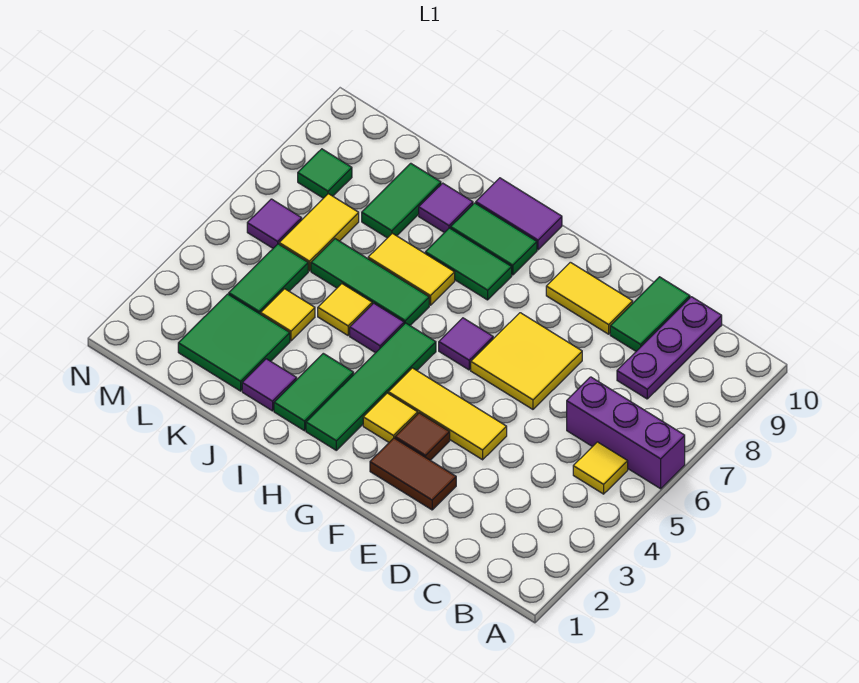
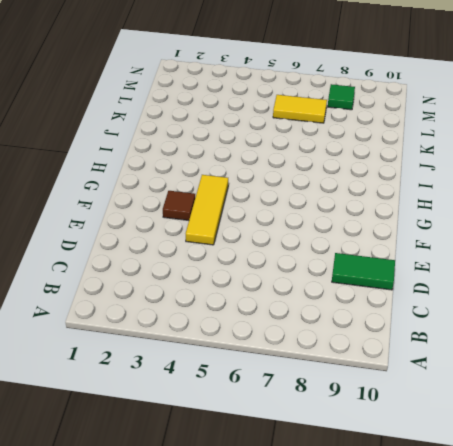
none -> purple brick A6:C6 level 1
none -> yellow tile B5 level 1
none -> purple plate C8:C10 level 1

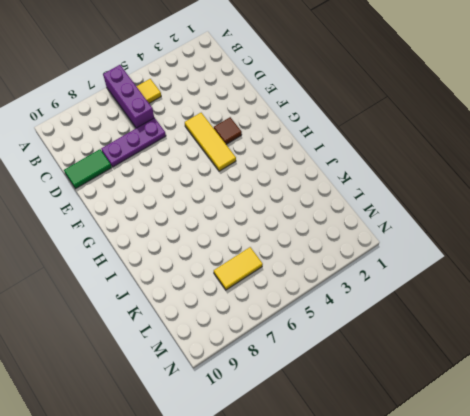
purple plate D6:D8 level 1 -> purple plate C8:C10 level 1
none -> brown tile E2:F2 level 1
none -> yellow tile E6:F7 level 1
none -> yellow tile E9:F9 level 1

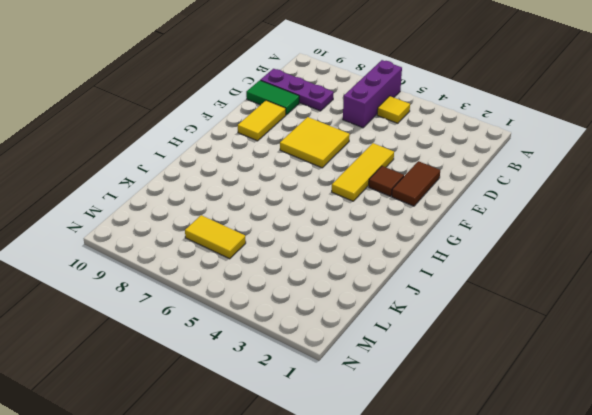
none -> yellow tile G3 level 1
none -> purple tile G6 level 1
none -> green tile H2:H5 level 1

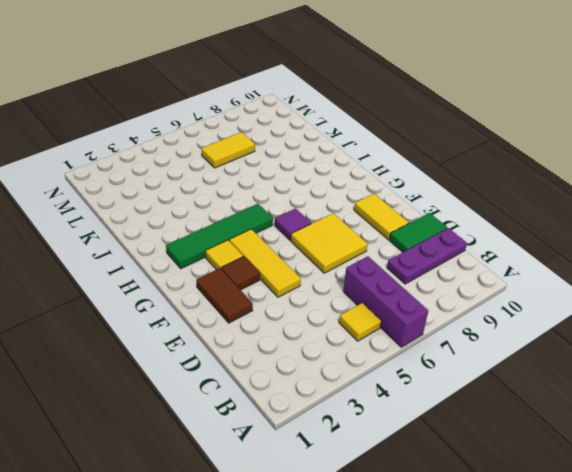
none -> green tile H8:I8 level 1
none -> green tile H9:I9 level 1
none -> purple tile H10:I10 level 1

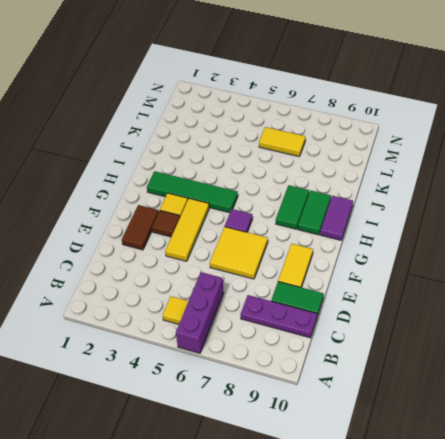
none -> green tile I2:I3 level 1
none -> purple tile I5 level 1
none -> green tile I6:K6 level 1

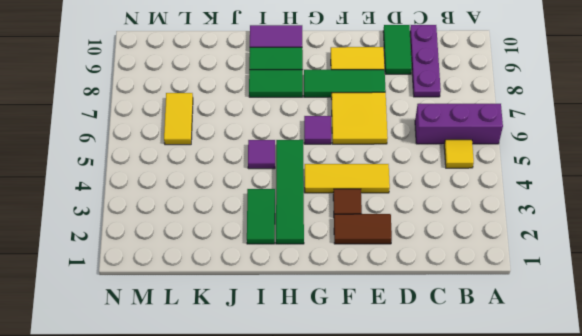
green tile E8:G8 level 1 -> green tile I6:K6 level 1
none -> yellow tile G3 level 1
none -> yellow tile I7:J7 level 1
none -> purple tile J2 level 1

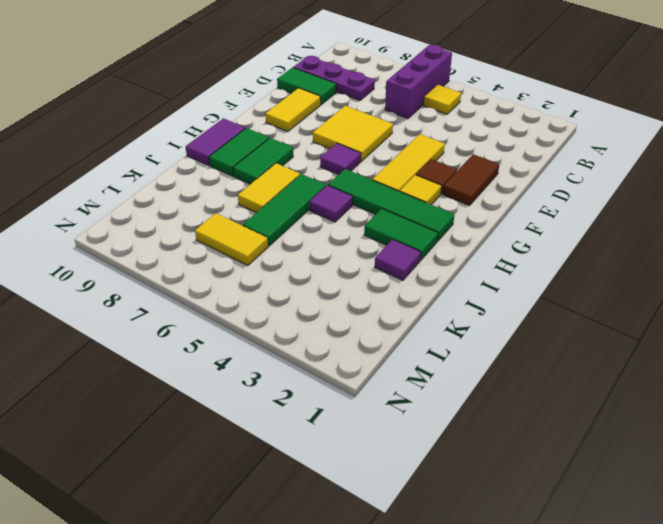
none -> yellow tile J5 level 1
none -> purple tile J9 level 1
none -> green tile K2:L3 level 1

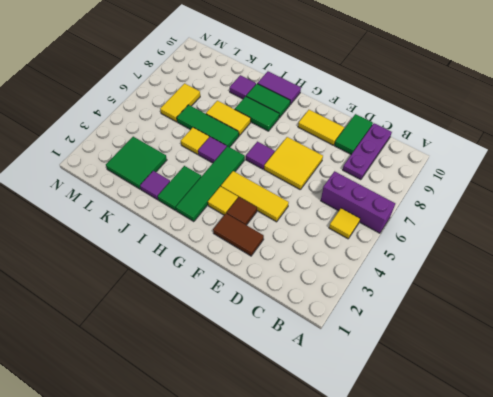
none -> yellow tile K4 level 1
none -> green tile K8:K9 level 1
none -> green tile L4:L5 level 1

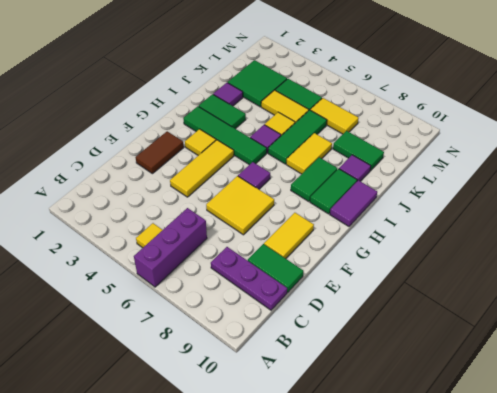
yellow tile K4:K5 level 1 -> yellow tile K4 level 1
none -> brown tile F3 level 1
none -> purple tile M6 level 1
none -> green tile M8 level 1

